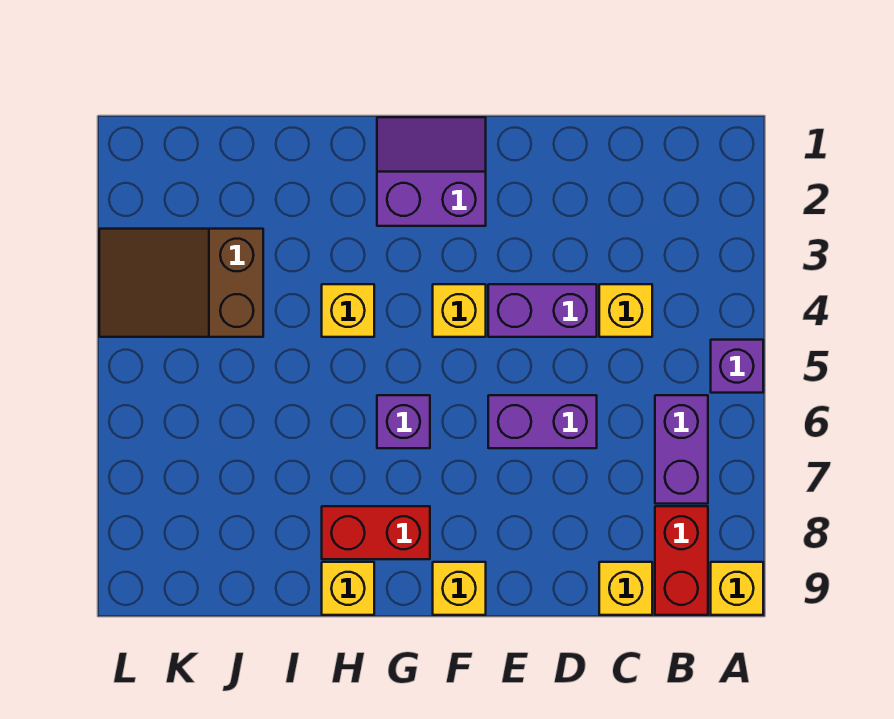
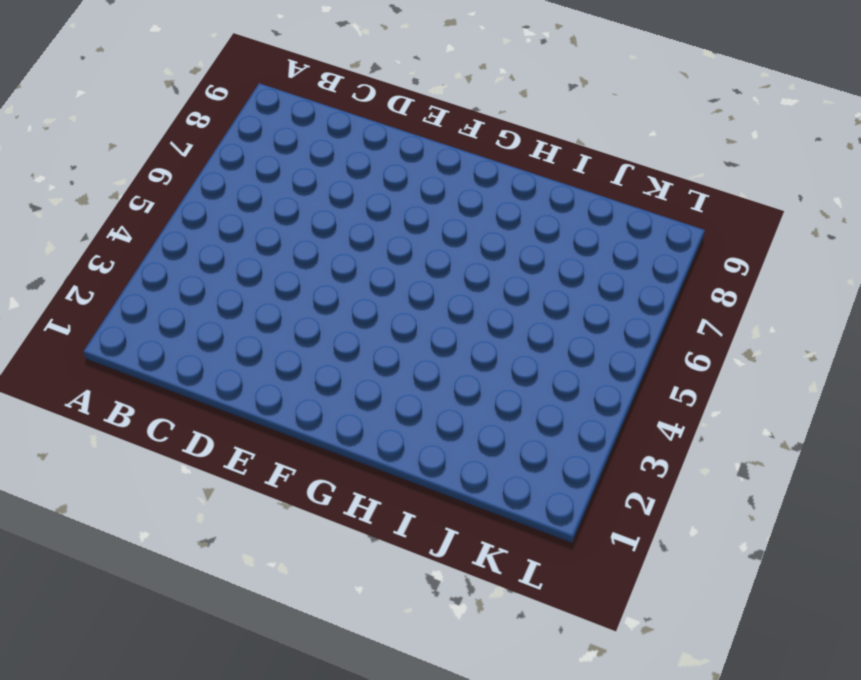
none -> purple brick A5 level 1
none -> yellow brick A9 level 1
none -> purple brick B6:B7 level 1

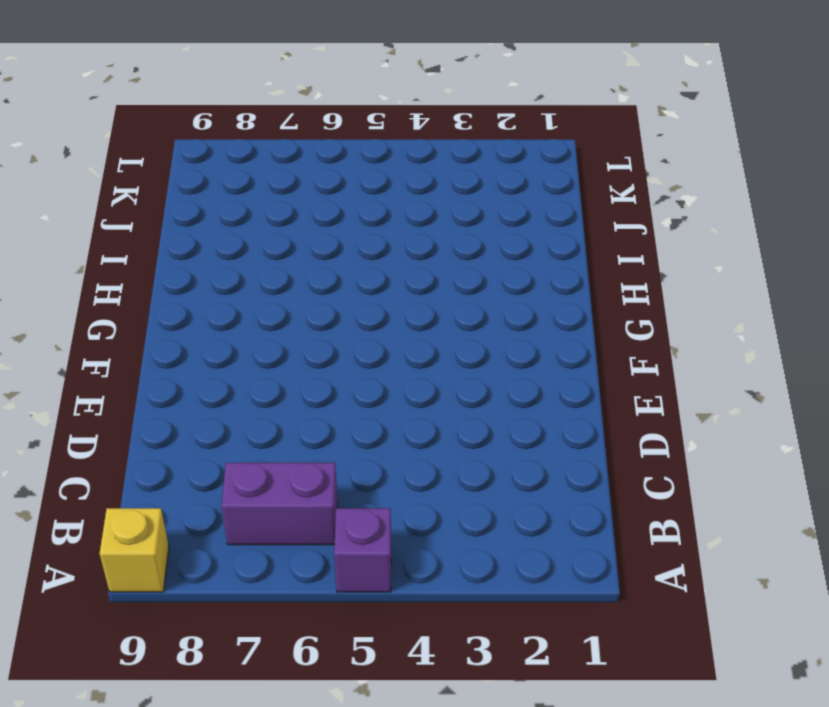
none -> red brick B8:B9 level 1
none -> yellow brick C4 level 1
none -> yellow brick C9 level 1

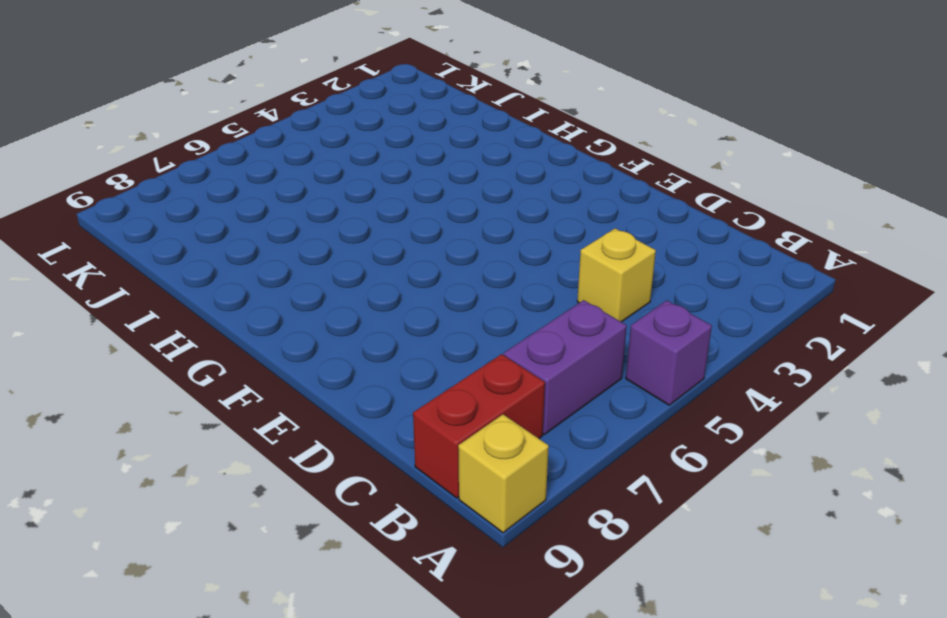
none -> yellow brick C9 level 1
none -> purple brick D4:E4 level 1
none -> purple brick D6:E6 level 1

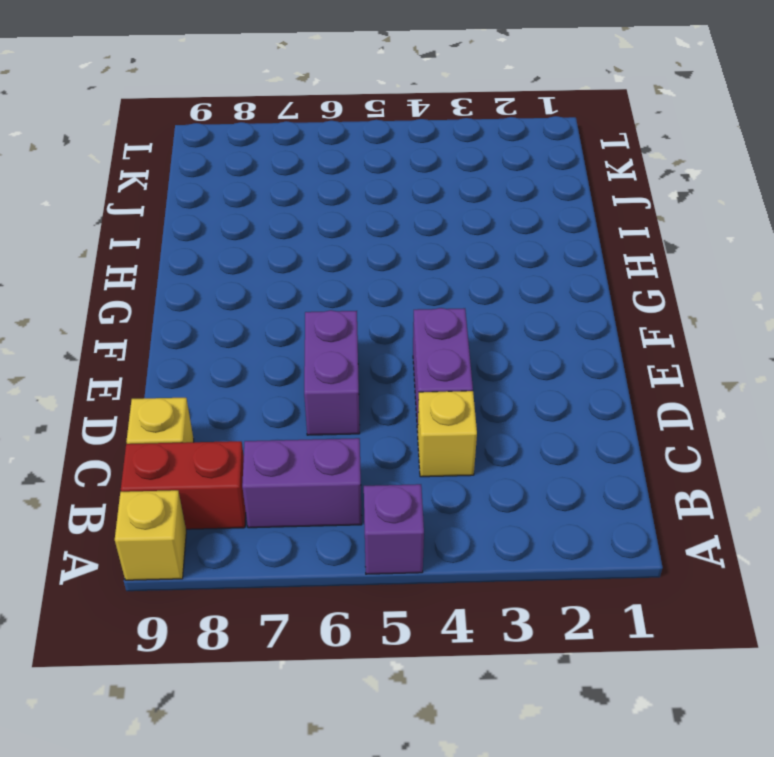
none -> purple slope F1:G2 level 1 top 2
none -> yellow brick F4 level 1
none -> yellow brick F9 level 1

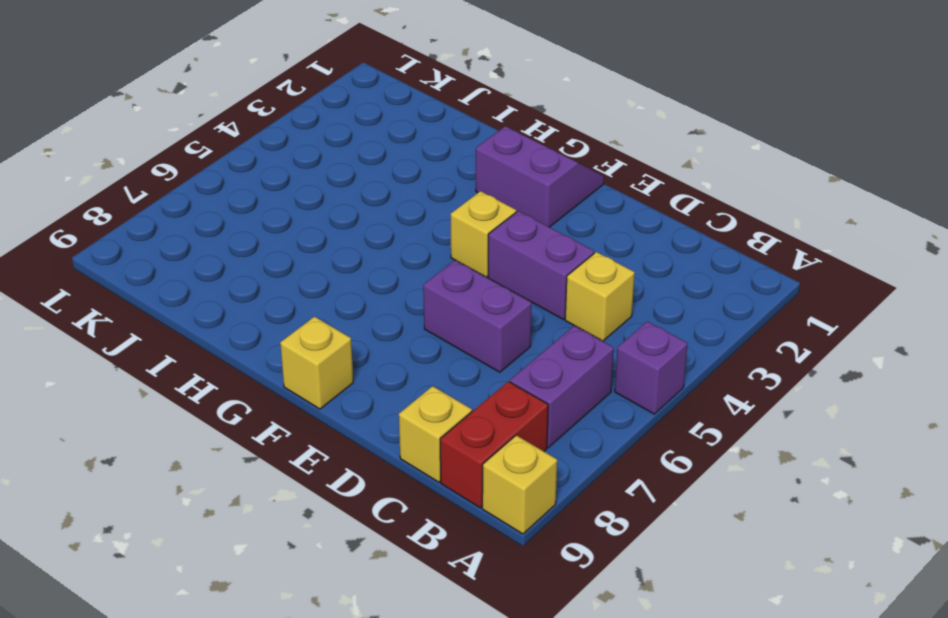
none -> purple brick G6 level 1
none -> red brick G8:H8 level 1
none -> yellow brick H4 level 1

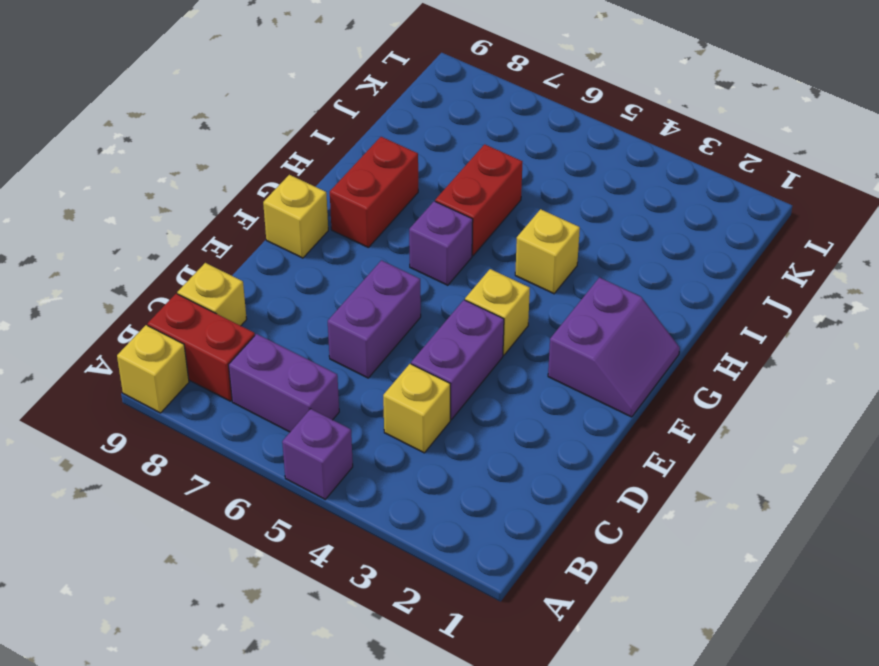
red brick H6:I6 level 1 -> none
none -> yellow brick H9 level 1
none -> brown slope J3:L4 level 1 top J

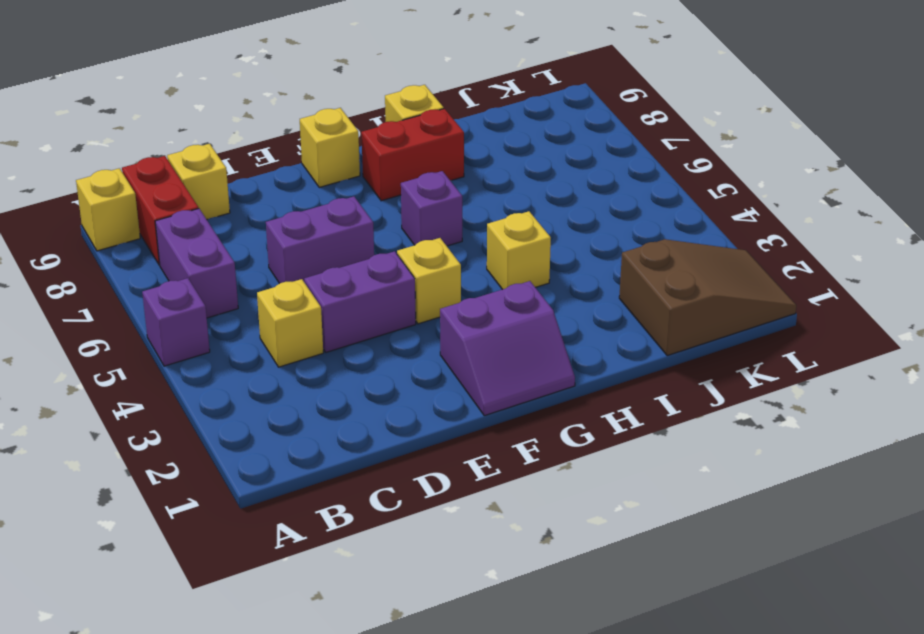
brown slope J1:L2 level 1 top J -> brown slope J3:L4 level 1 top J

